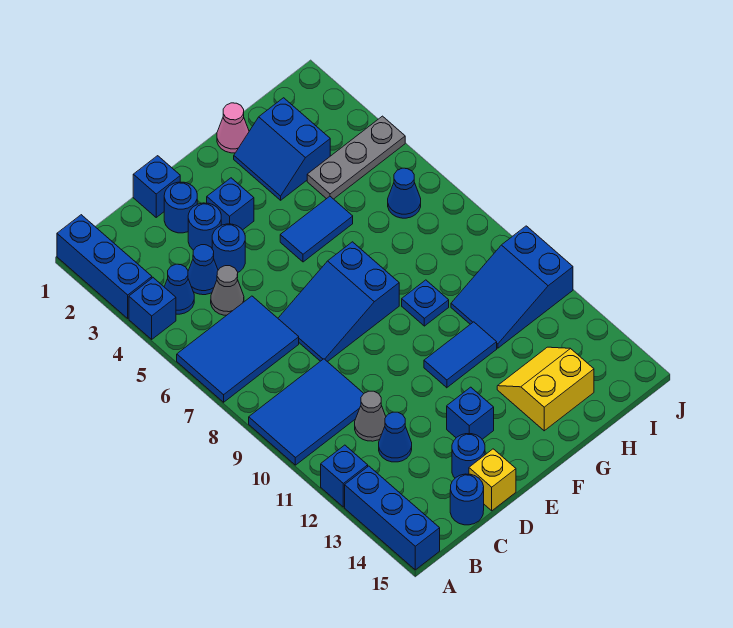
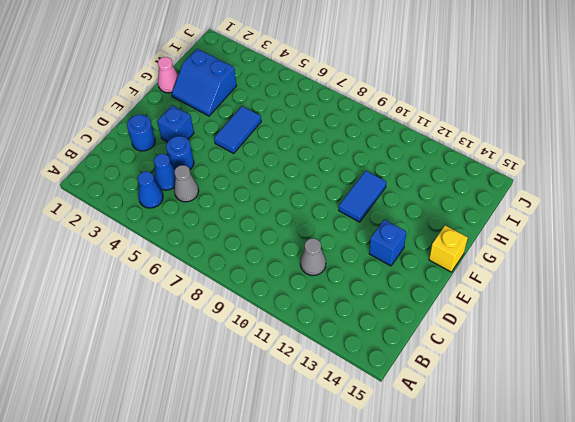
yellow brick F15 level 1 -> yellow brick D15 level 1
none -> blue brick A1:A3 level 1
none -> blue brick A4 level 1
none -> blue tile A6:C7 level 1
none -> blue tile A9:C10 level 1

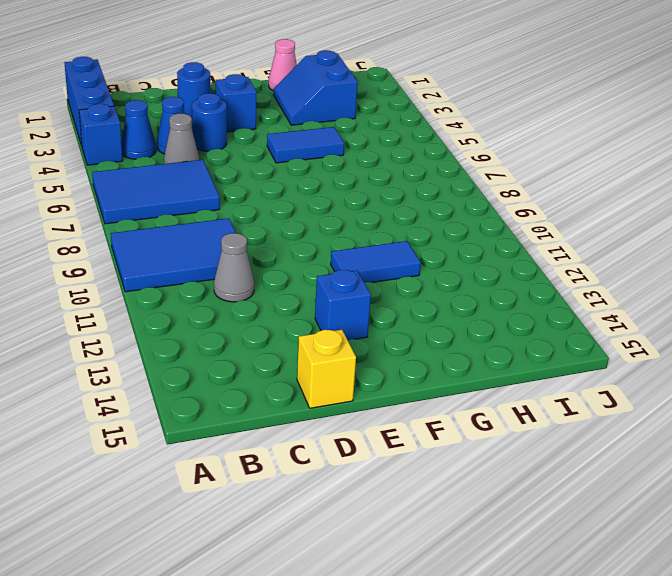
none -> blue brick A12 level 1
none -> blue brick A13:A15 level 1
none -> blue cone C12 level 1
none -> blue round brick C15 level 1

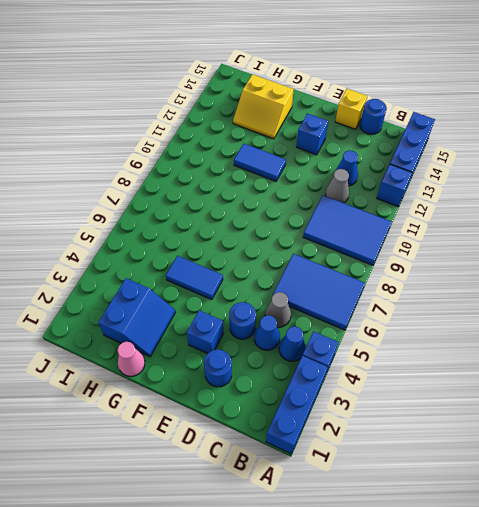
none -> blue brick D1 level 1
none -> blue round brick D3 level 1
none -> blue slope D7:F8 level 1 top F
none -> blue round brick D14 level 1

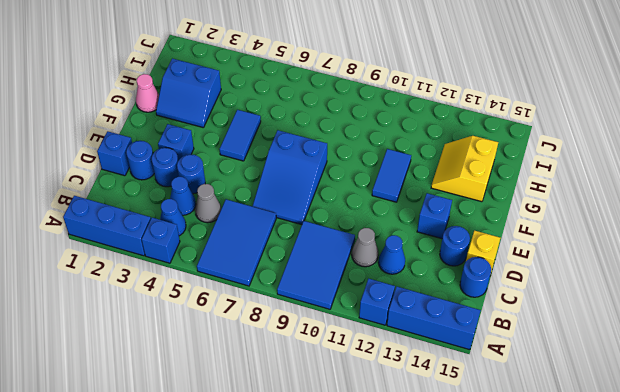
none -> blue plate G9 level 1
none -> grey plate H4:J4 level 1
none -> blue slope H10:J11 level 1 top J
none -> blue cone I6 level 1

